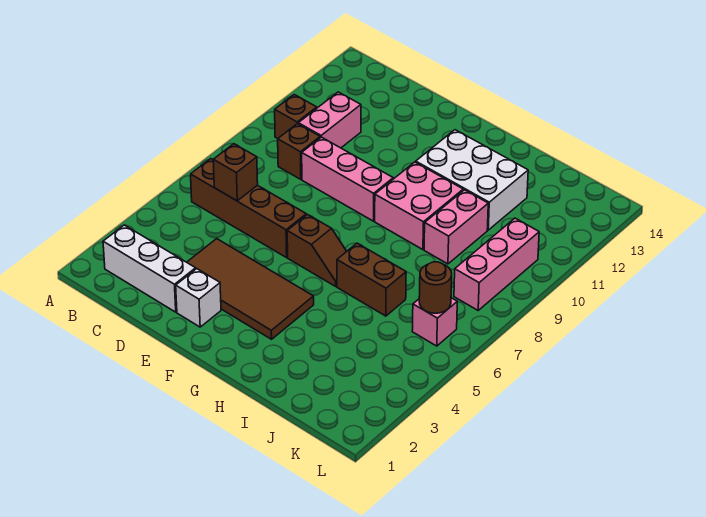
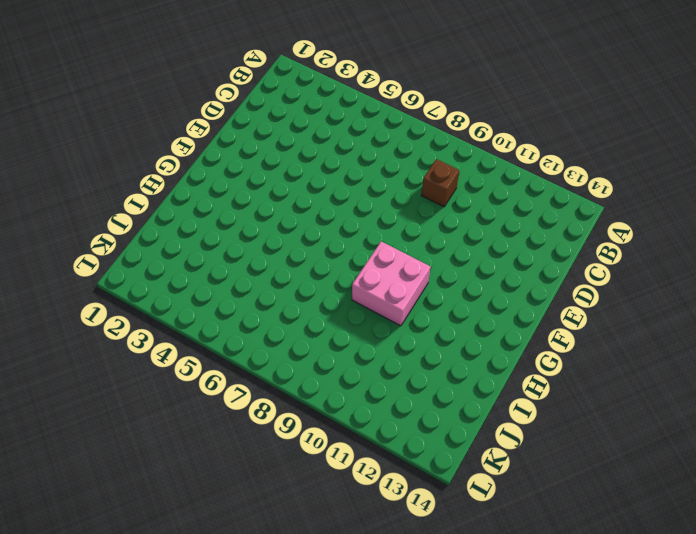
none -> white brick B2:D2 level 1
none -> brown brick B6:E6 level 1
none -> brown brick B10 level 1

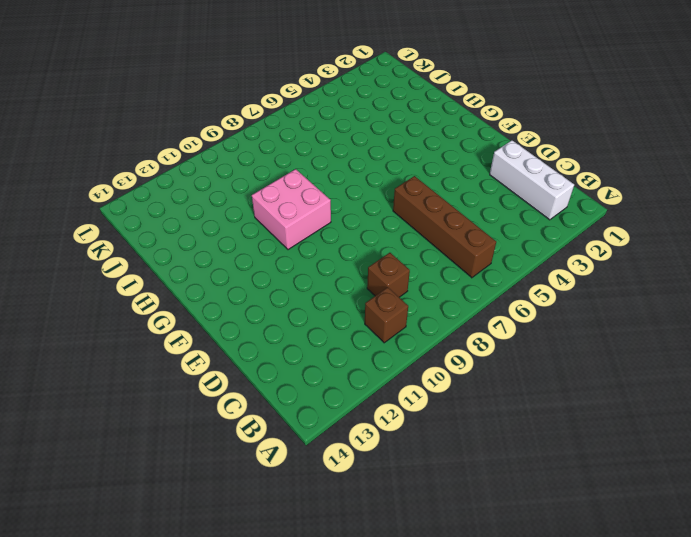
none -> pink brick C10:C11 level 1
none -> brown tile D3:G4 level 1
none -> pink brick D9:F9 level 1

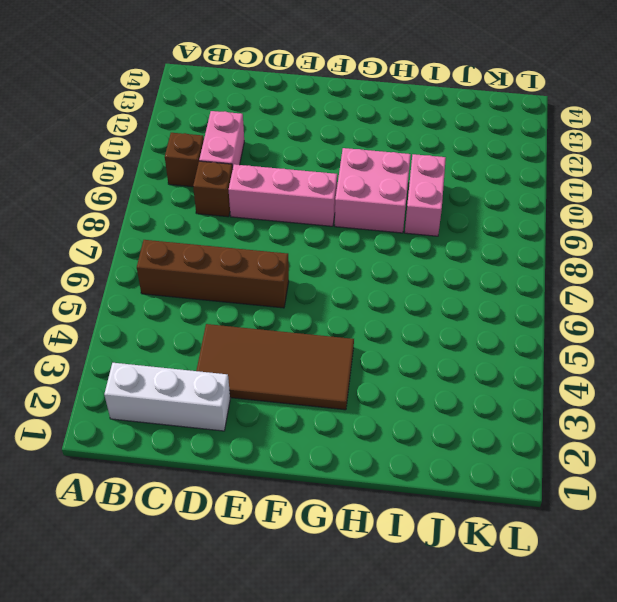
none -> white brick E2 level 1
none -> brown slope F6:G6 level 1 top F
none -> white brick G11:I12 level 1

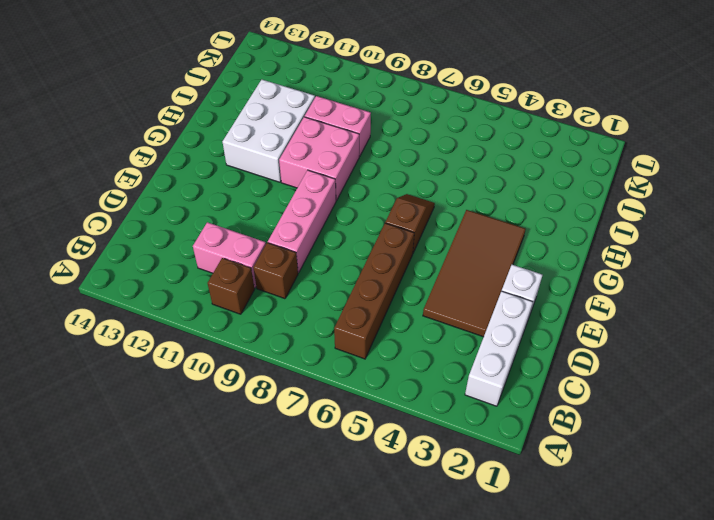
none -> brown brick H6:I6 level 1
none -> pink brick K6 level 1
none -> pink brick K8:K10 level 1

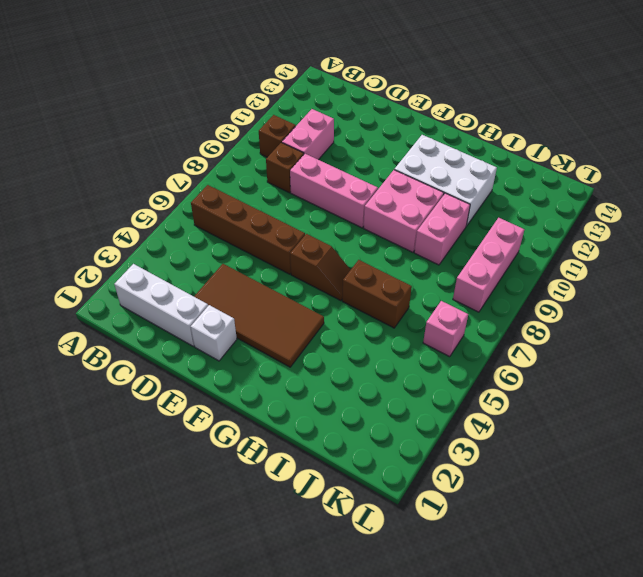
none -> brown brick C6 level 2
none -> brown round brick K6 level 2

